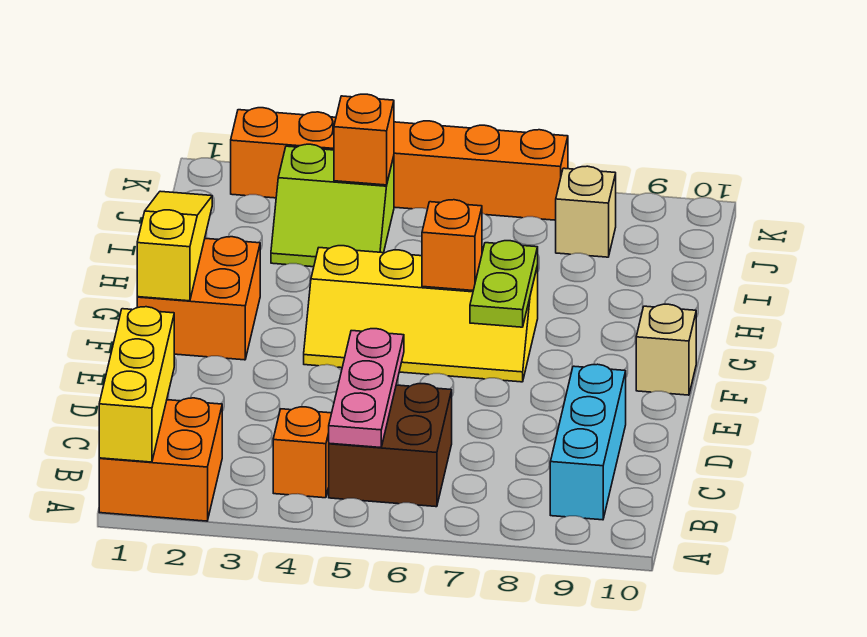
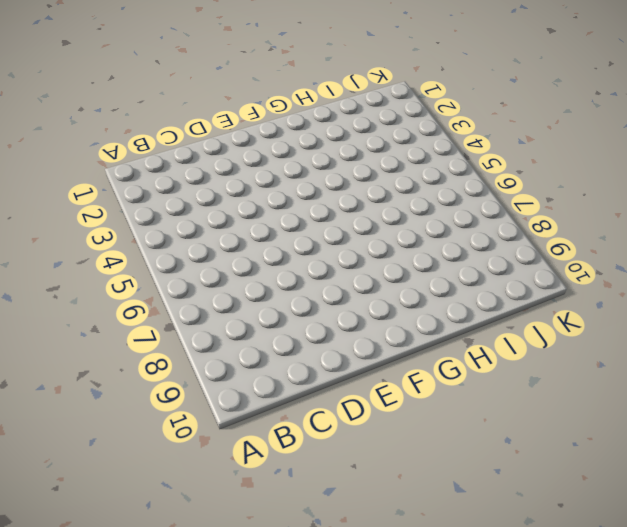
none -> orange brick A1:B2 level 1
none -> orange brick B4 level 1
none -> brown brick B5:C6 level 1

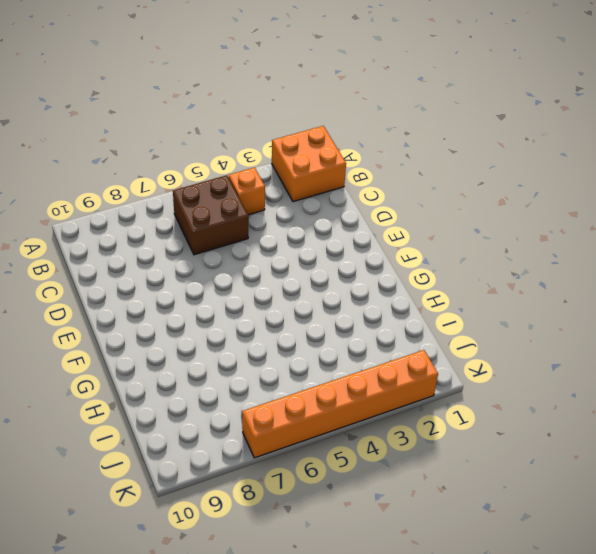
none -> cyan brick B9:D9 level 1
none -> orange brick F1:G2 level 1
none -> yellow slope F4:G7 level 1 top G

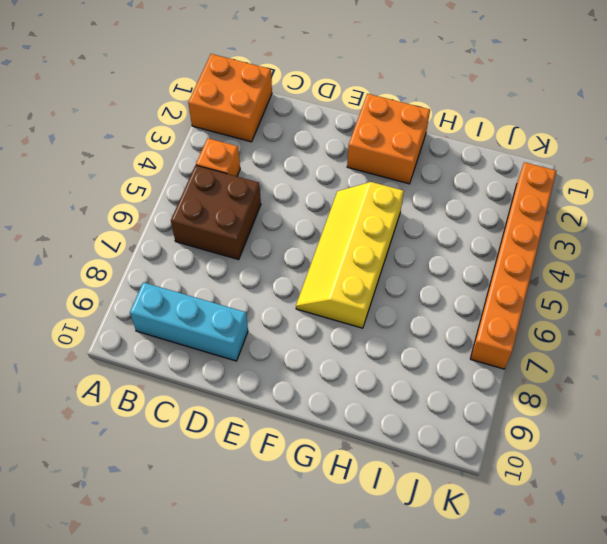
none -> tan brick F10 level 1
none -> lime slope I3:J4 level 1 top J
none -> tan brick J8 level 1

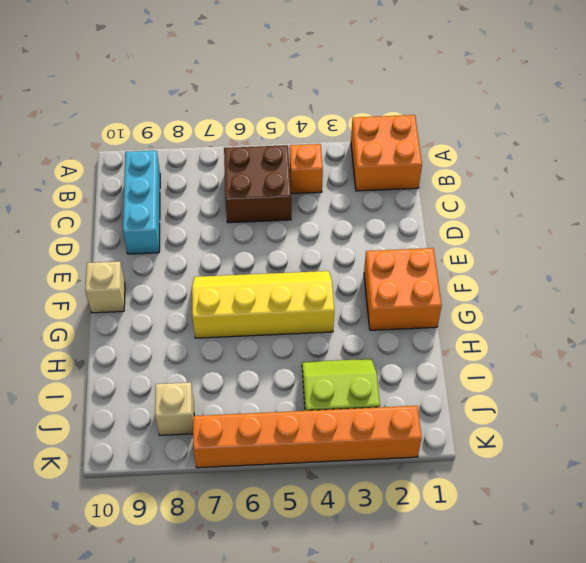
none -> yellow brick A1:C1 level 2
none -> pink plate B5:D5 level 2
none -> yellow slope F1:H1 level 2 top F

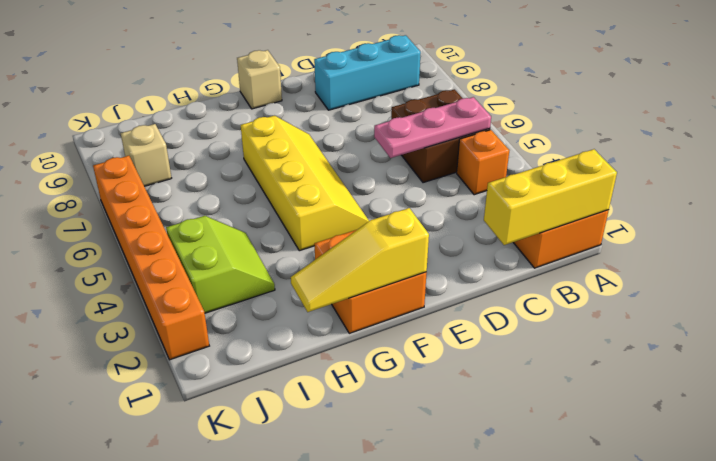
none -> lime plate F7:G7 level 2
none -> orange brick G6 level 2
none -> orange brick J4 level 2

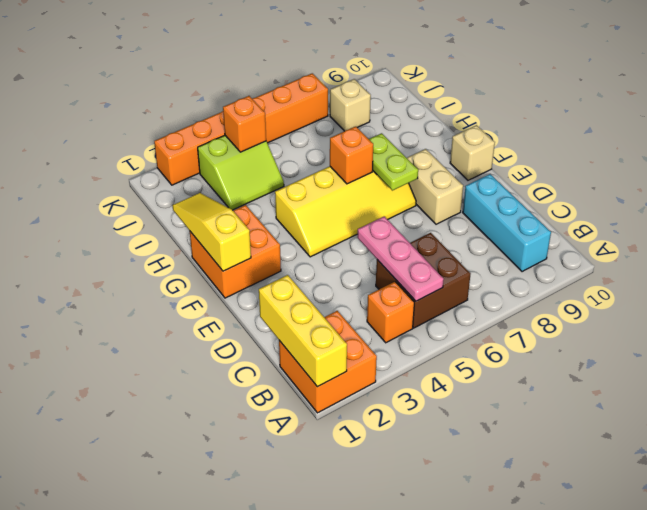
tan brick E8:F8 level 1 -> none

